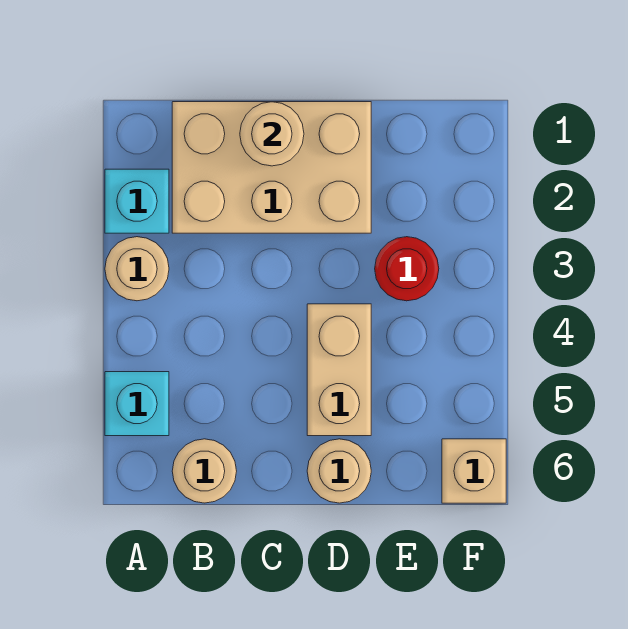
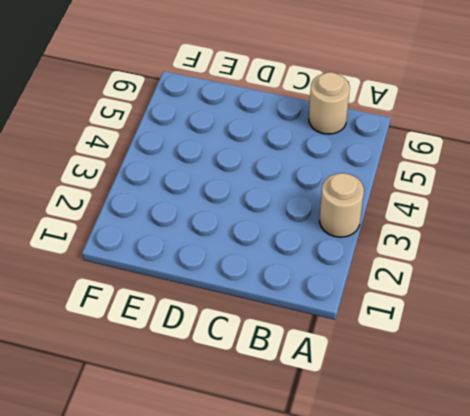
none -> cyan brick A2 level 1
none -> cyan brick A5 level 1

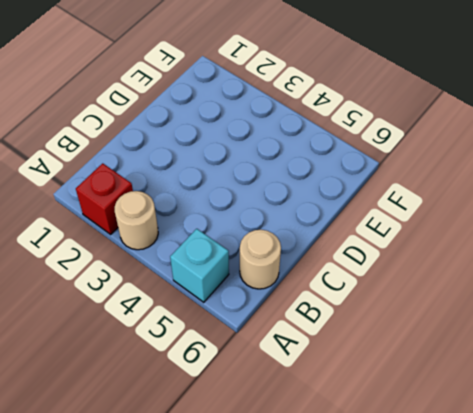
red brick A2 level 1 -> cyan brick A2 level 1
none -> tan brick B1:D2 level 1
none -> tan brick D4:D5 level 1

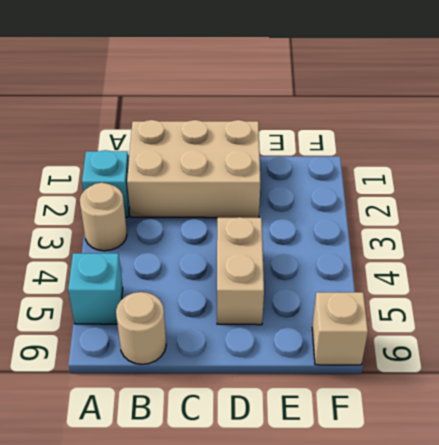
none -> tan round brick D6 level 1
none -> red round brick E3 level 1

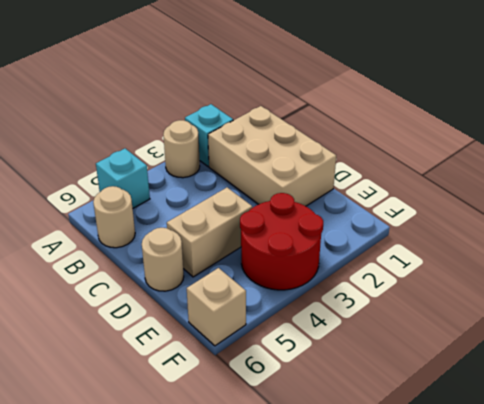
red round brick E3:F4 level 1 -> red round brick E3 level 1
none -> tan round brick C1 level 2

